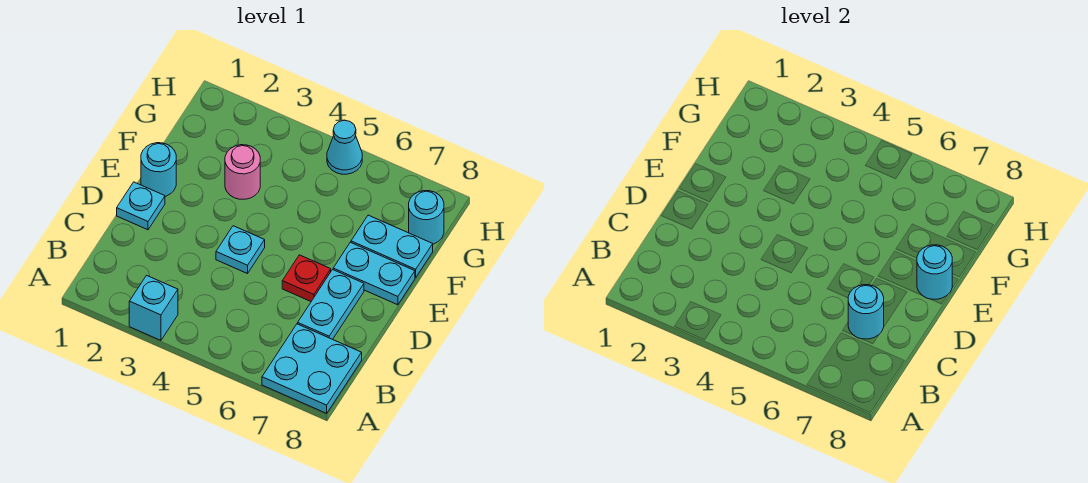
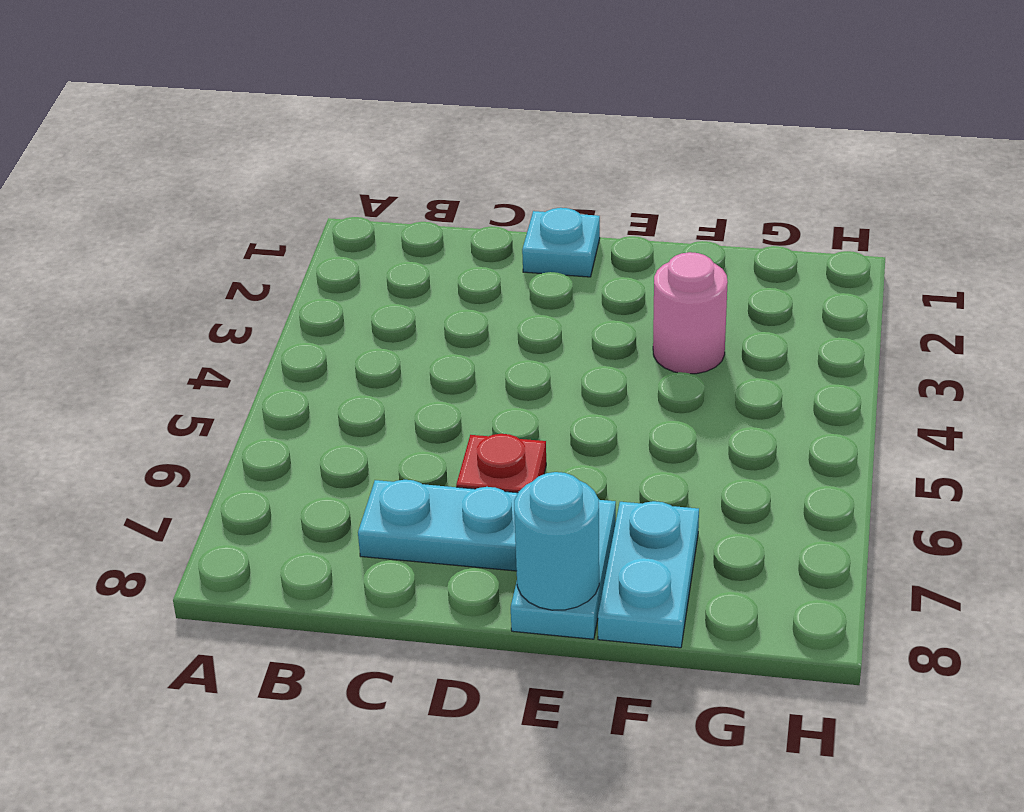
none -> cyan brick A3 level 1
none -> cyan plate A7:B8 level 1
none -> cyan plate D4 level 1

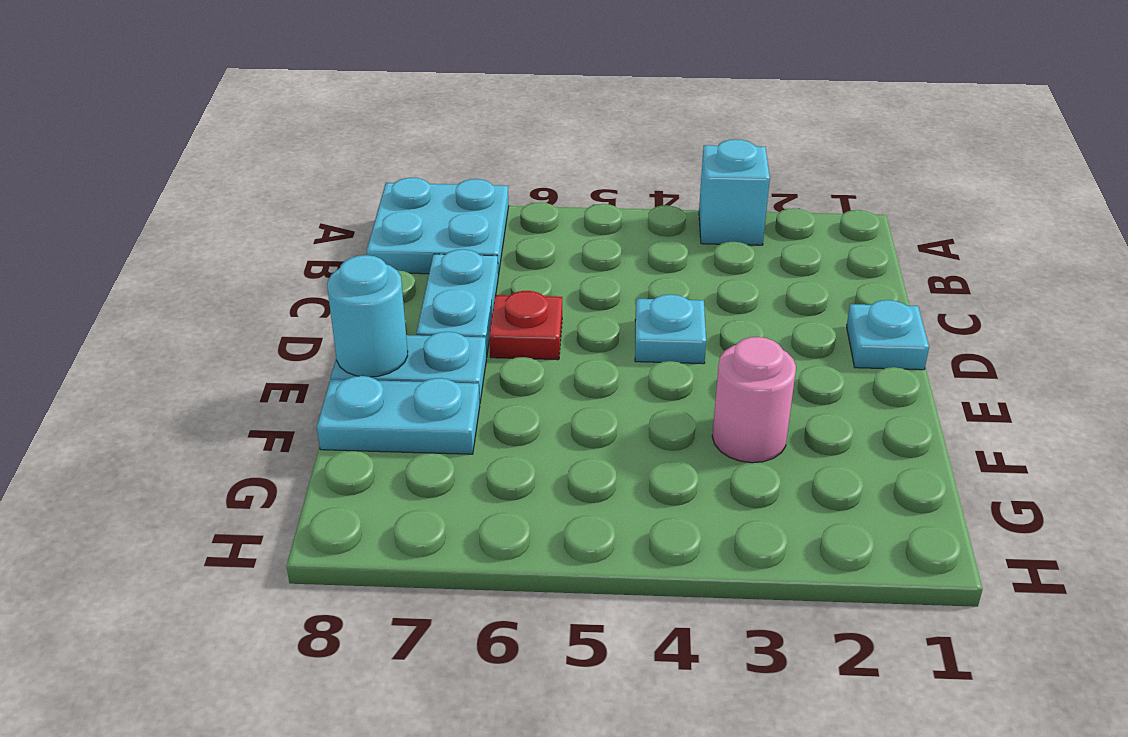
none -> cyan round brick E1 level 1
none -> cyan round brick G8 level 1
none -> cyan cone H5 level 1

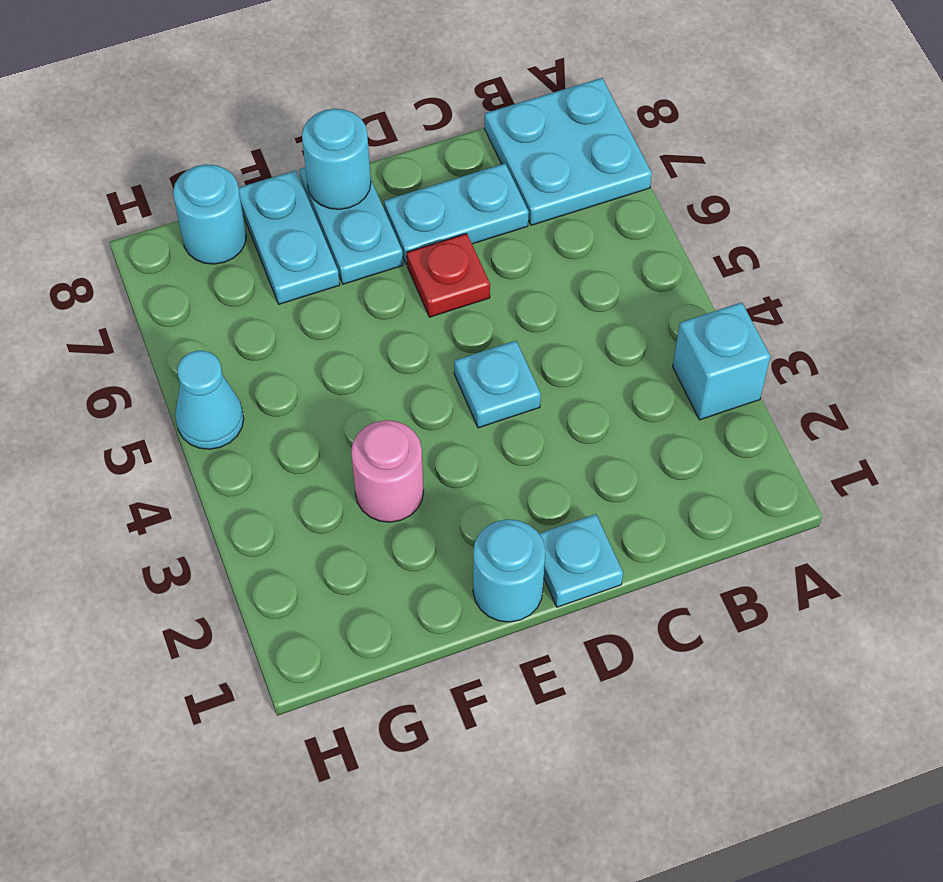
none -> cyan round brick C7 level 2

